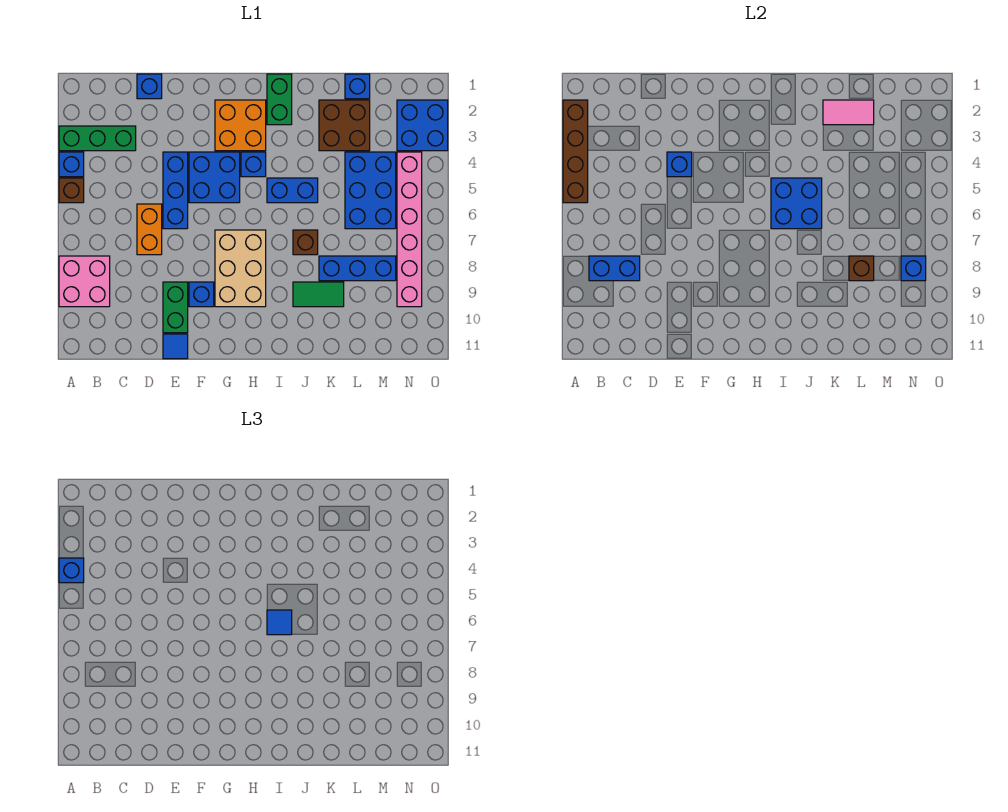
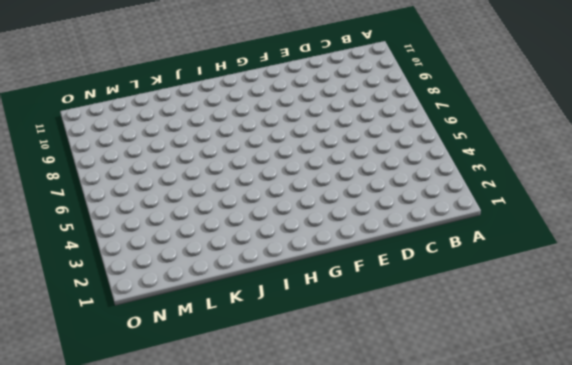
none -> green brick A3:C3 level 1
none -> blue brick A4 level 1
none -> brown brick A5 level 1
none -> pink brick A8:B9 level 1

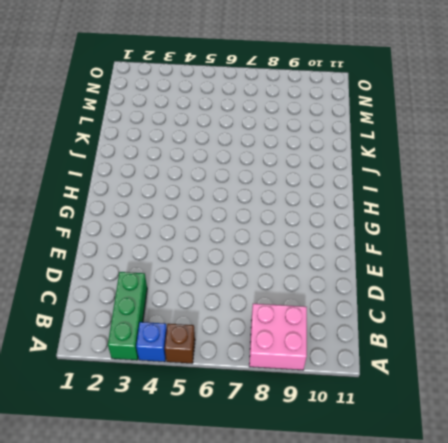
none -> blue brick D1 level 1
none -> orange brick D6:D7 level 1
none -> blue brick E4:E6 level 1
none -> green brick E9:E10 level 1

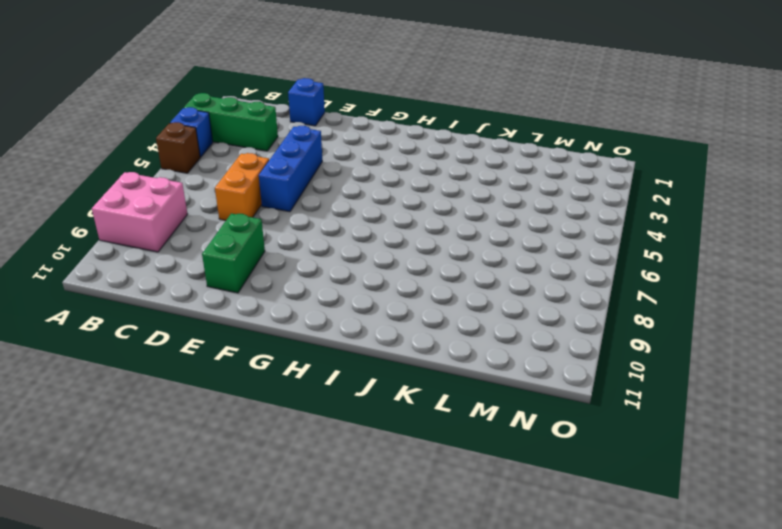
none -> blue tile E11 level 1
none -> blue brick F4:G5 level 1
none -> blue brick F9 level 1
none -> orange brick G2:H3 level 1

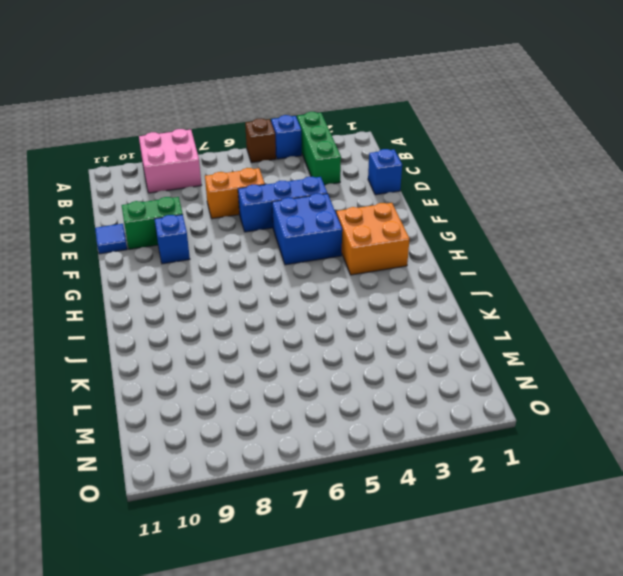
none -> tan brick G7:H9 level 1
none -> blue brick H4 level 1
none -> green brick I1:I2 level 1
none -> blue brick I5:J5 level 1

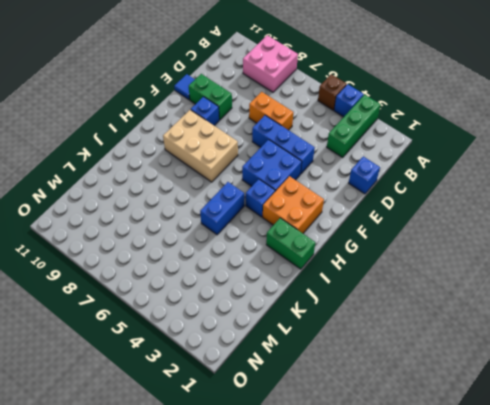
none -> brown brick J7 level 1
none -> green tile J9:K9 level 1
none -> brown brick K2:L3 level 1
none -> blue brick K8:M8 level 1

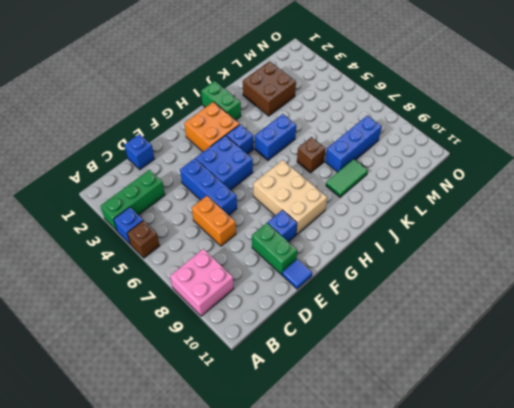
none -> blue brick L1 level 1
none -> blue brick L4:M6 level 1
none -> blue brick N2:O3 level 1
none -> pink brick N4:N9 level 1

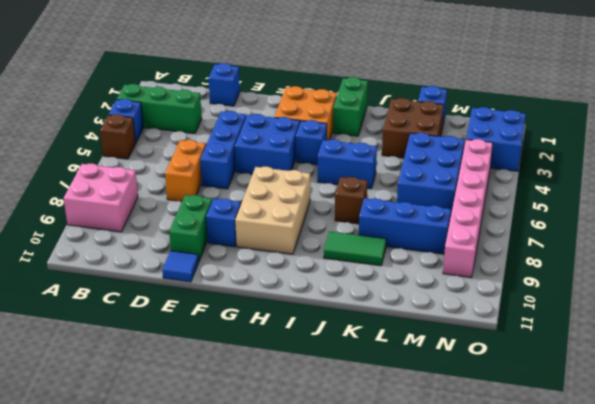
none -> brown brick A2:A5 level 2
none -> blue brick B8:C8 level 2
none -> blue brick E4 level 2
none -> blue brick I5:J6 level 2

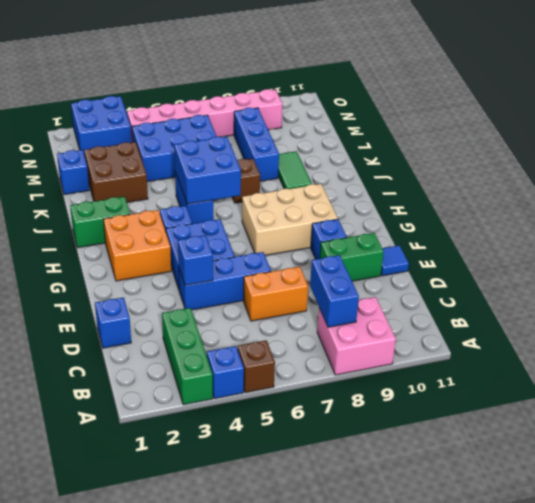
none -> brown brick A2:A5 level 2
none -> pink tile K2:L2 level 2
none -> brown brick L8 level 2
none -> blue brick N8 level 2

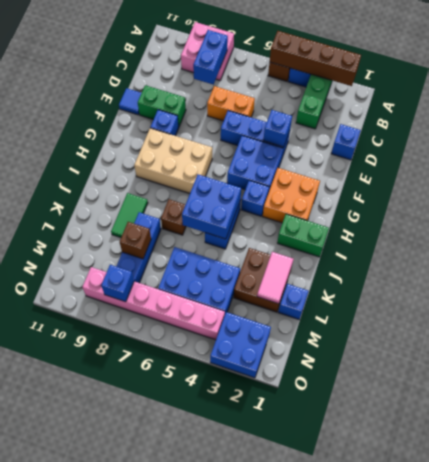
none -> blue brick A4 level 3
none -> blue tile I6 level 3

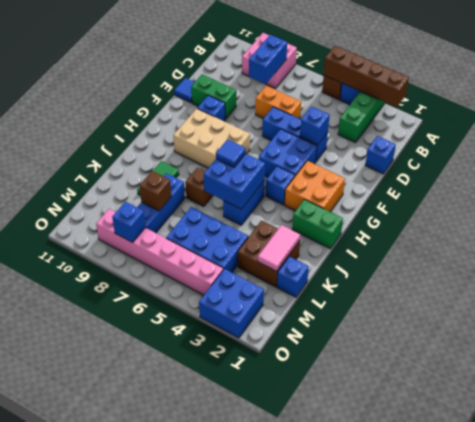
none -> blue brick A4 level 3

